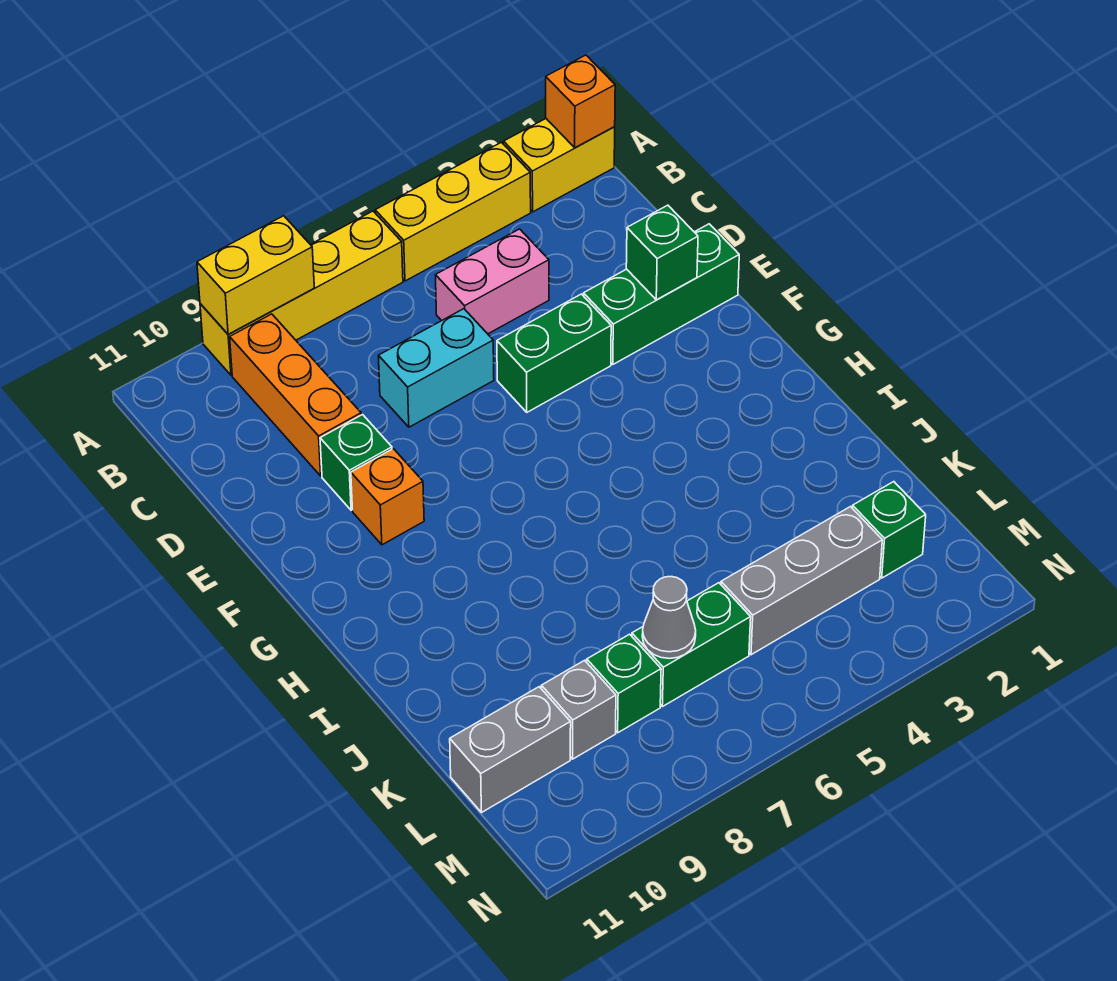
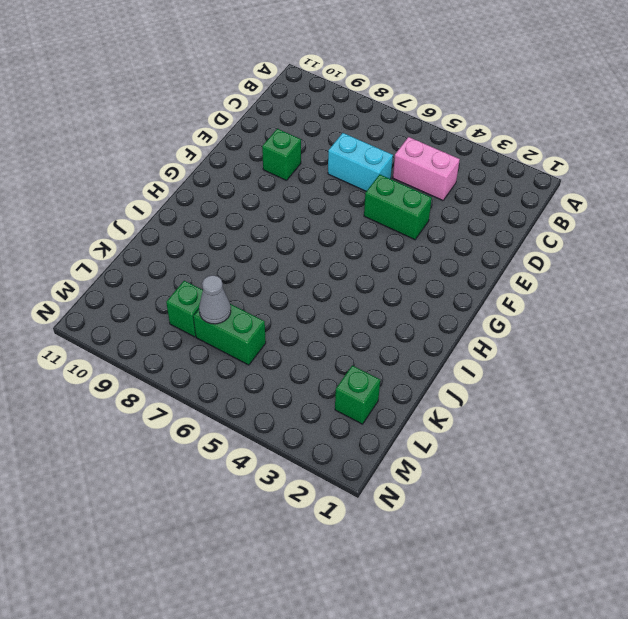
none -> yellow brick A1:A2 level 1
none -> yellow brick A3:A5 level 1
none -> yellow brick A6:A9 level 1

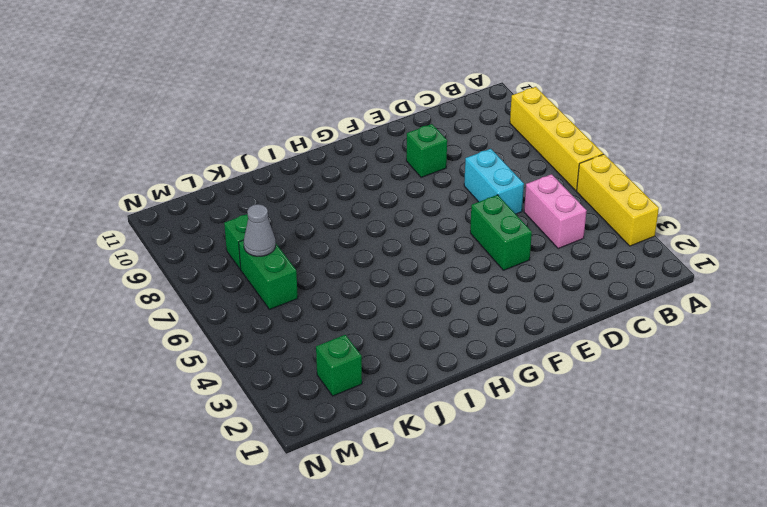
none -> yellow brick A1:A2 level 1
none -> orange brick B9:D9 level 1
none -> green brick E1:E3 level 1

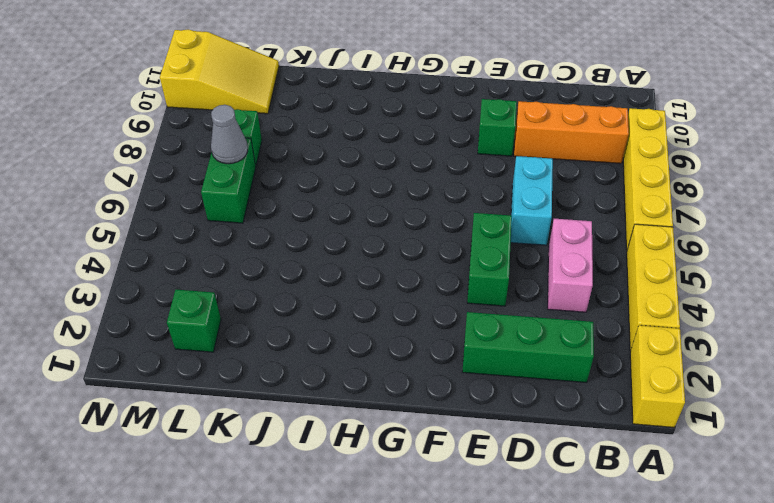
green brick C2:E2 level 1 -> green brick E1:E3 level 1
yellow slope L10:N11 level 1 top N -> grey brick L10:L11 level 1
none -> orange brick F9 level 1
none -> grey brick L3:L5 level 1
none -> grey brick L9 level 1

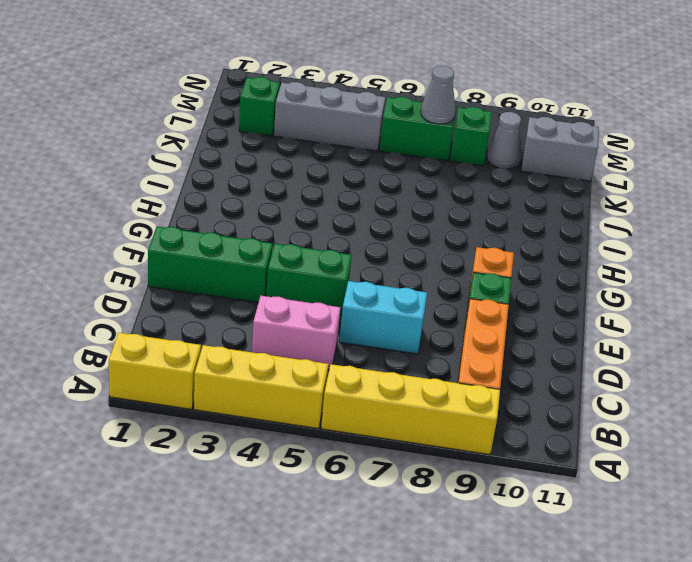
grey cone L9 level 1 -> grey brick L9 level 1
none -> orange brick A1 level 2
none -> yellow brick A8:A9 level 2
none -> green brick E2 level 2

